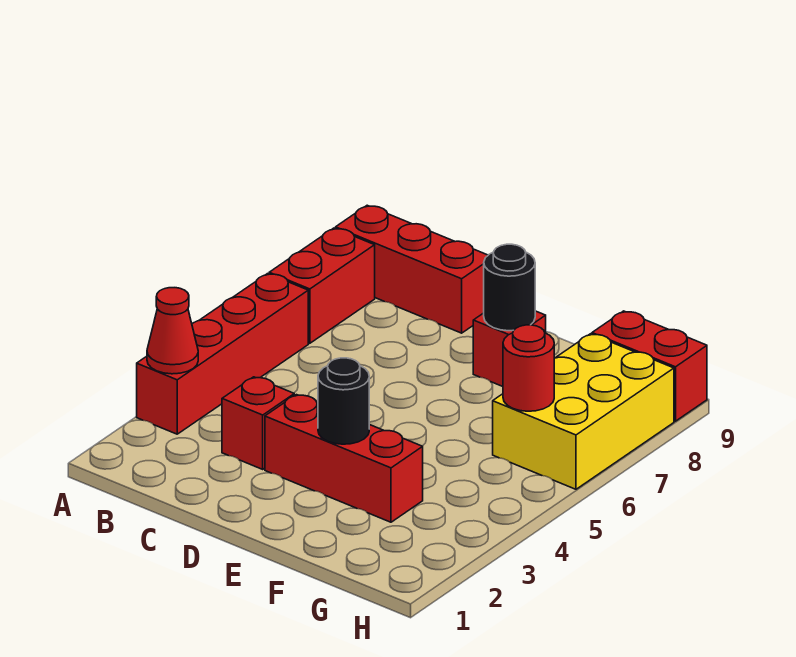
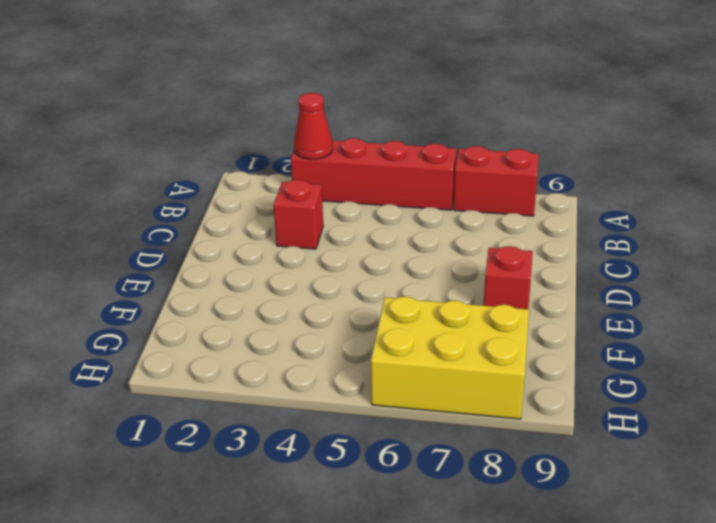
none -> red brick A9:C9 level 1
none -> red brick D3:F3 level 1
none -> red brick G9:H9 level 1

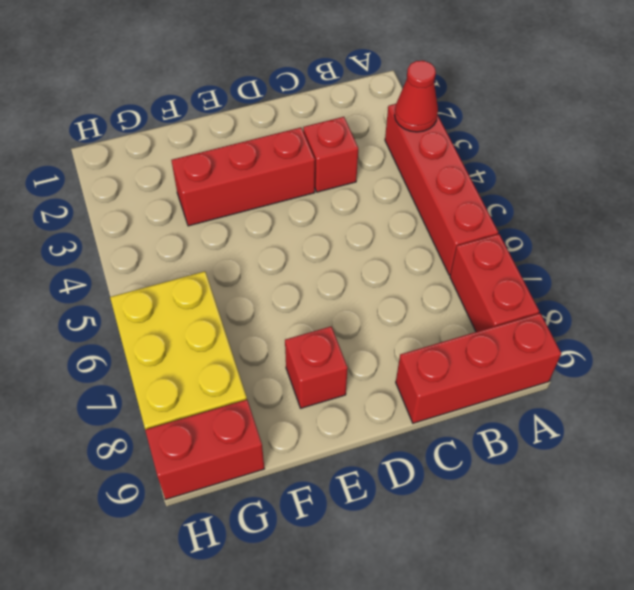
none -> black round brick E3 level 2
none -> black round brick E8 level 2
none -> red round brick G6 level 2

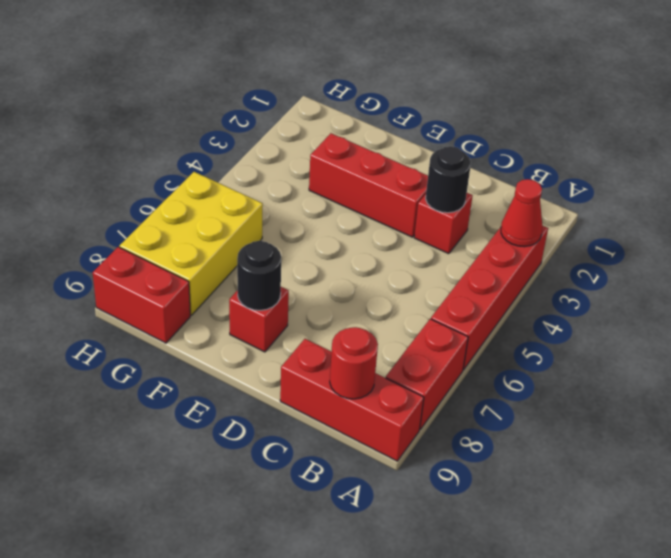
red round brick B9 level 2 -> red round brick G6 level 2
black round brick C3 level 2 -> black round brick E3 level 2

